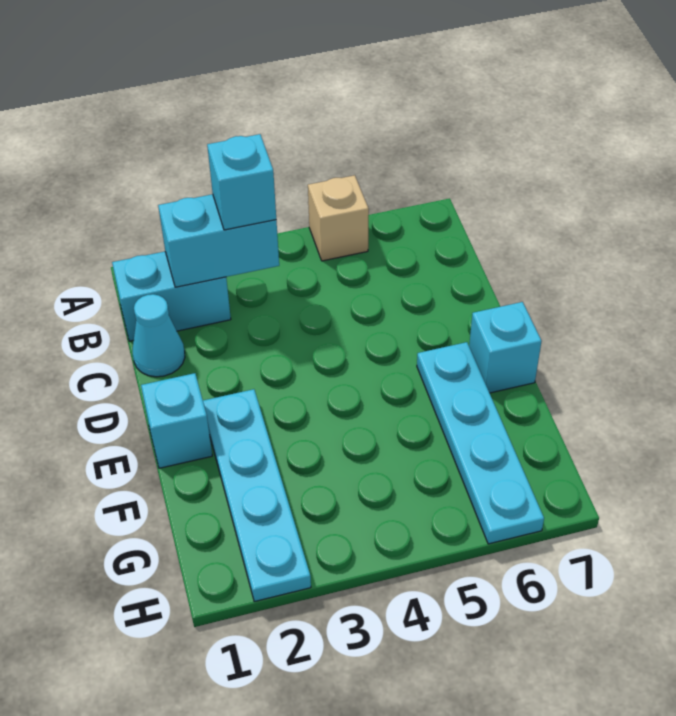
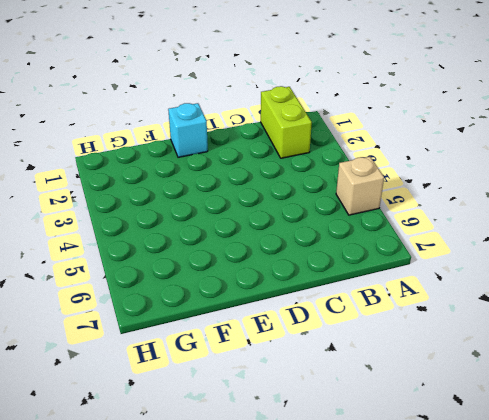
lime brick B1:B2 level 1 -> cyan brick B1:B2 level 1
none -> cyan cone C1 level 1
none -> cyan plate E2:H2 level 1

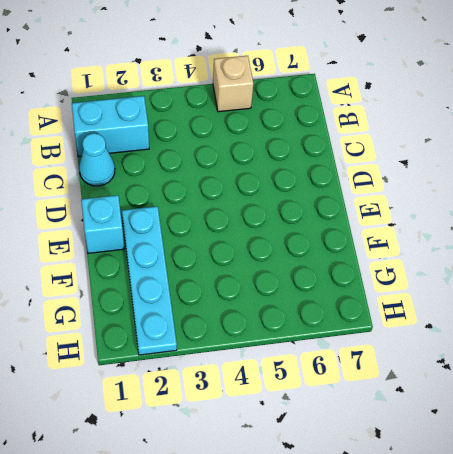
none -> cyan plate E6:H6 level 1
none -> cyan brick E7 level 1

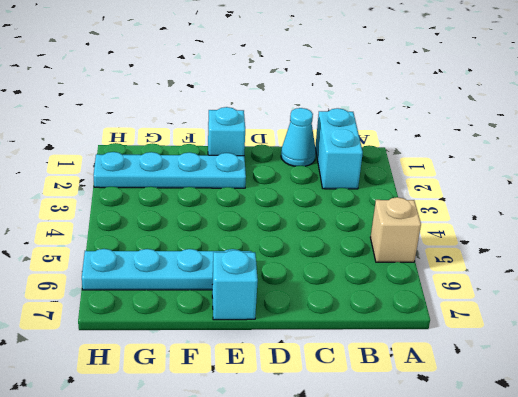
none -> cyan brick B2:B3 level 2
none -> cyan brick B3 level 3

